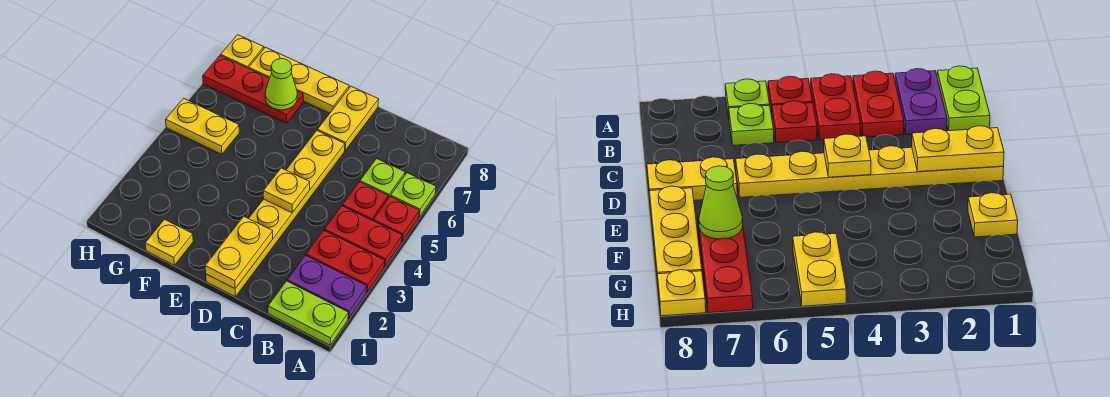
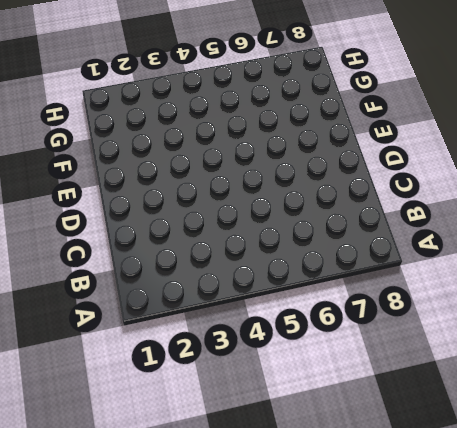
none -> lime plate A1:B1 level 1
none -> purple plate A2:B2 level 1
none -> red plate A3:B3 level 1

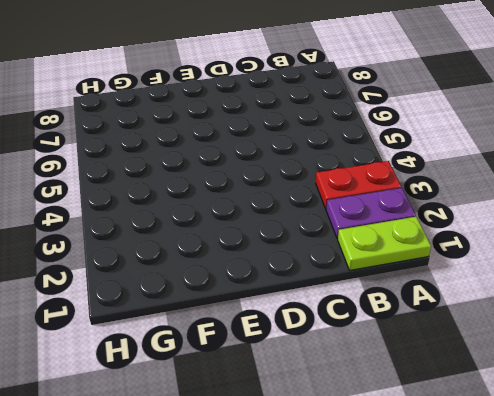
none -> red plate A4:B4 level 1
none -> red plate A5 level 1
none -> lime plate A6 level 1

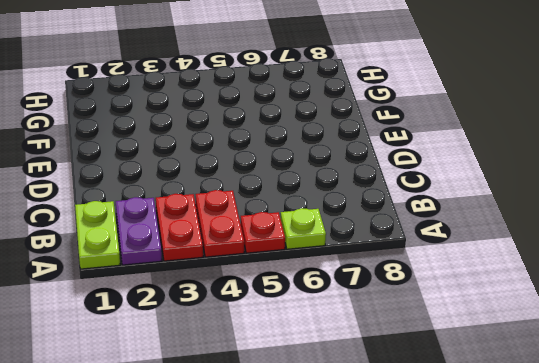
none -> red plate B5 level 1
none -> lime plate B6 level 1
none -> yellow plate D1:D6 level 1

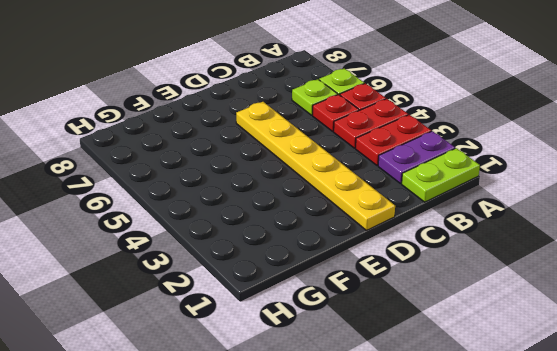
none -> yellow plate D7:D8 level 1
none -> yellow plate E8:G8 level 1
none -> yellow plate F1 level 1

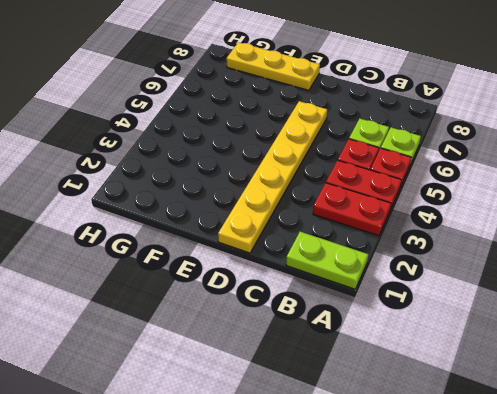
none -> purple plate A2:B2 level 1
none -> yellow plate D7:D8 level 1
none -> yellow plate F1 level 1

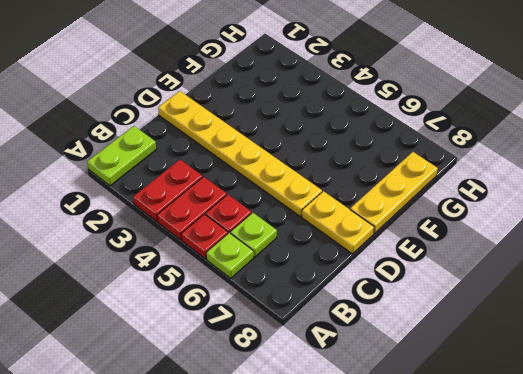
none -> purple plate A2:B2 level 1
none -> yellow plate F1 level 1
none -> red plate F7:H7 level 1

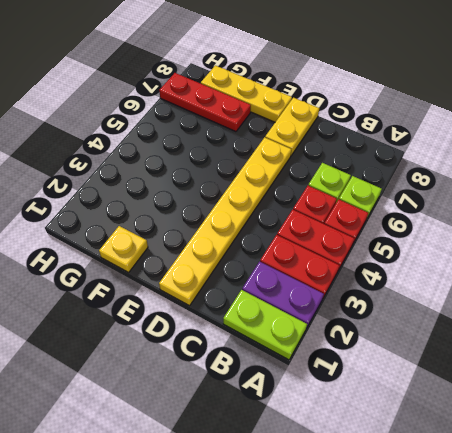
none -> yellow plate G5:H5 level 1
none -> yellow plate H8 level 1
none -> yellow plate D1:D2 level 2

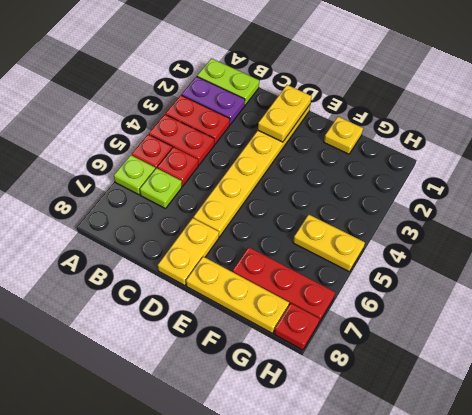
red plate H8 level 1 -> yellow plate H8 level 1
none -> yellow plate D4 level 2
none -> lime cone F7 level 2

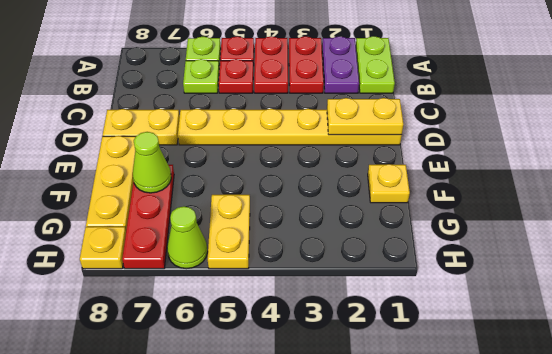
lime cone H6 level 1 -> none
none -> yellow plate D4 level 2

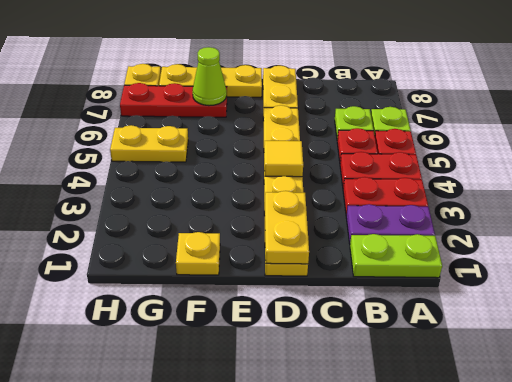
yellow tile D4 level 2 -> yellow plate D4 level 2

